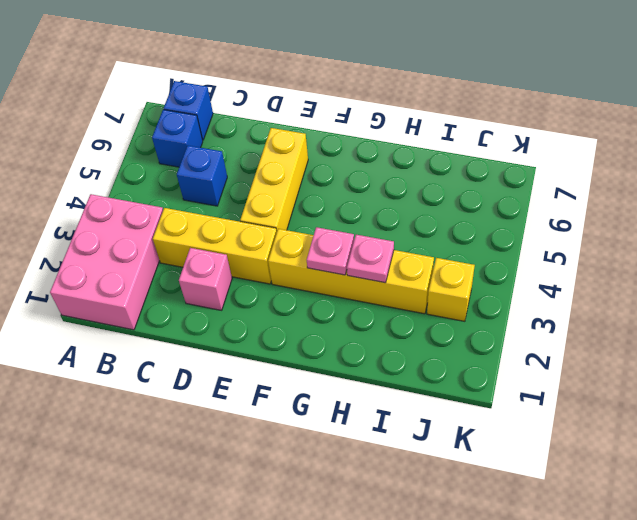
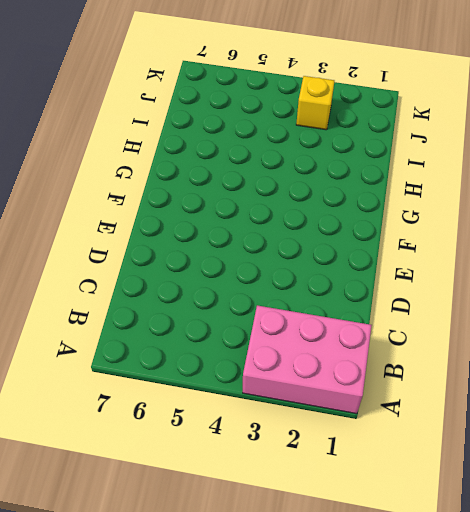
none -> blue brick B6 level 1
none -> blue brick B7 level 1

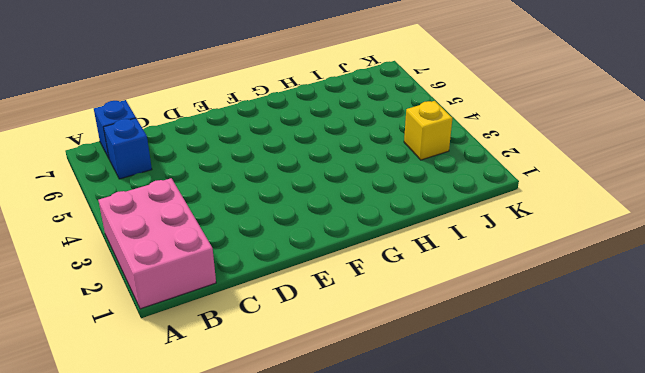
none -> yellow brick C3:E3 level 1
none -> blue brick C5 level 1

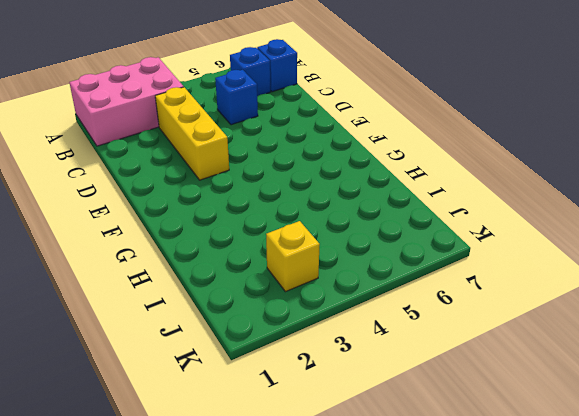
none -> pink brick D2 level 1
none -> yellow brick E4:E6 level 1

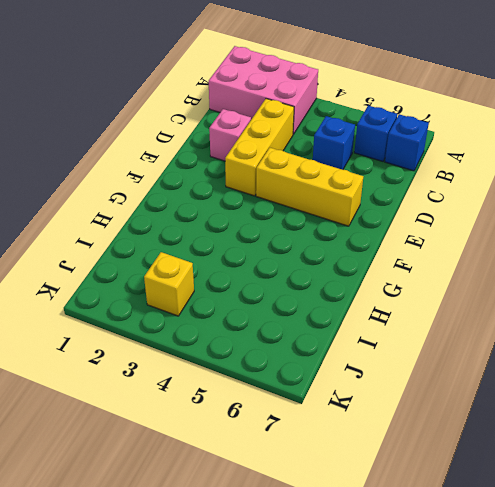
none -> yellow brick F3:I3 level 1
none -> pink plate G3 level 2

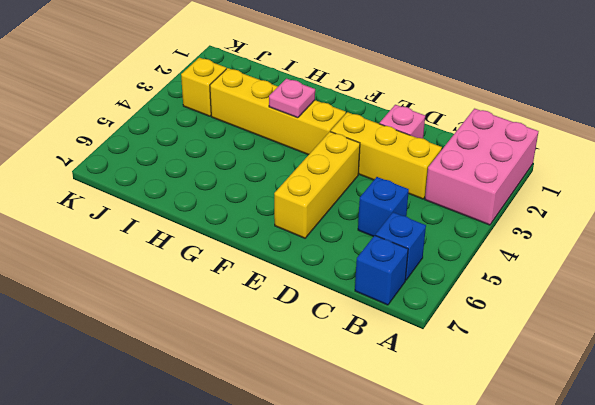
none -> pink plate H3 level 2

